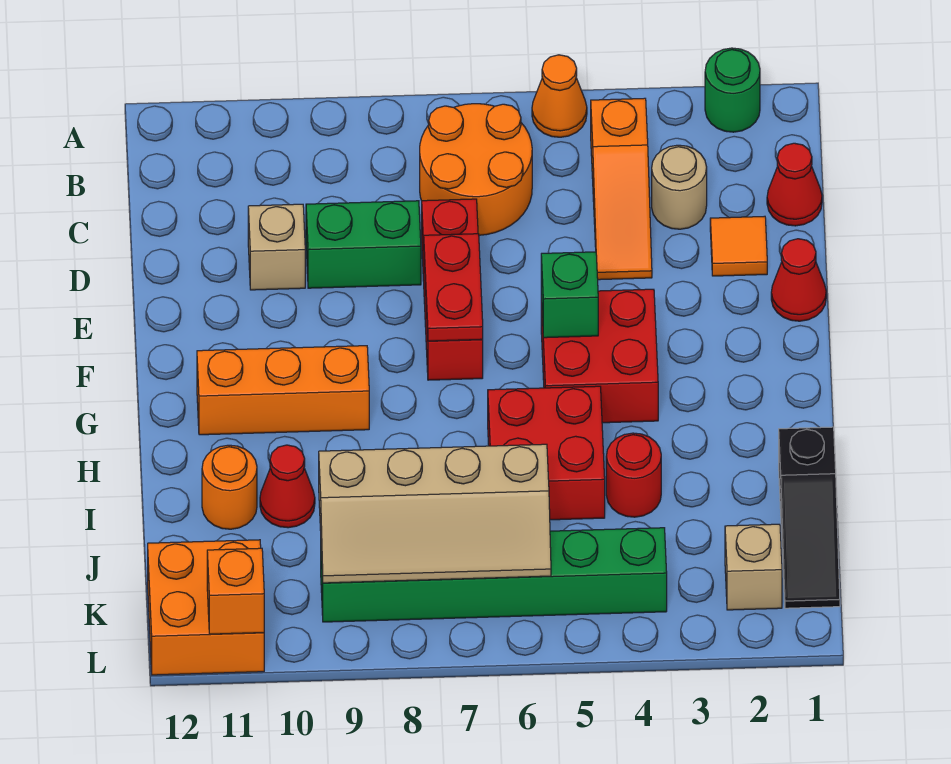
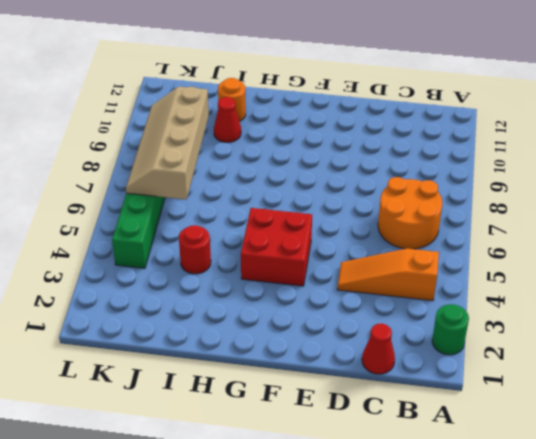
none -> orange cone A5 level 1
none -> tan round brick C3 level 1
none -> orange tile D2 level 1

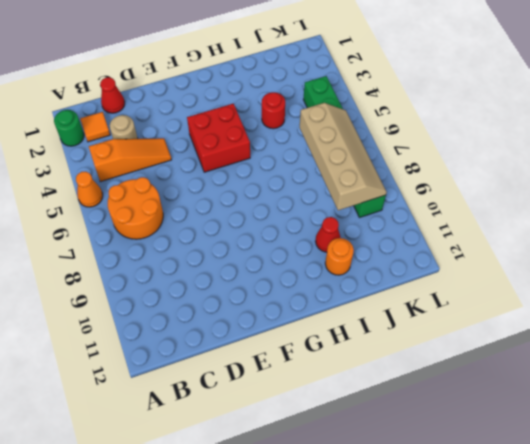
orange tile B2 level 1 -> orange tile D2 level 1
none -> red brick D7:F7 level 1
none -> green brick D8:D9 level 1
none -> tan brick D10 level 1

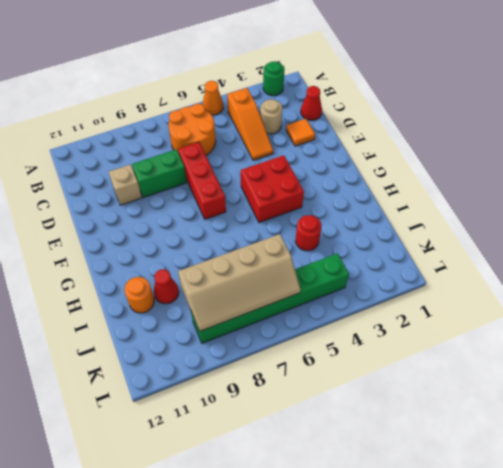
none -> red cone E1 level 1
none -> orange brick G9:G11 level 1
none -> red brick H5:I6 level 1

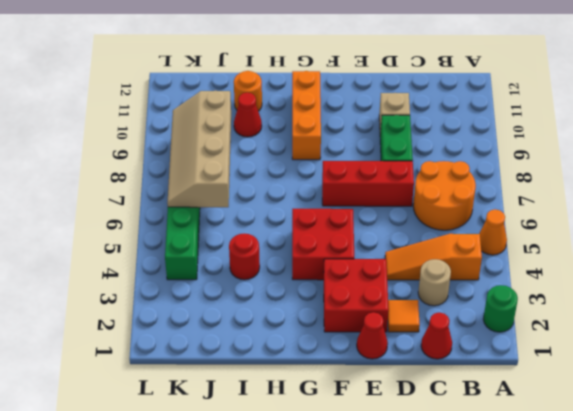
red brick E2:F3 level 1 -> red brick H5:I6 level 1
none -> black slope I1:K1 level 1 top I
none -> tan brick K2 level 1
none -> orange brick K11:L12 level 1

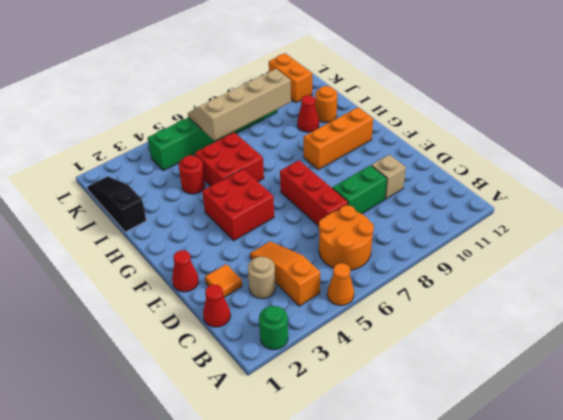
orange brick K11:L11 level 1 -> orange brick K11:L12 level 1
none -> tan brick K2 level 1
none -> red plate E7:F7 level 2
none -> green brick F5 level 2

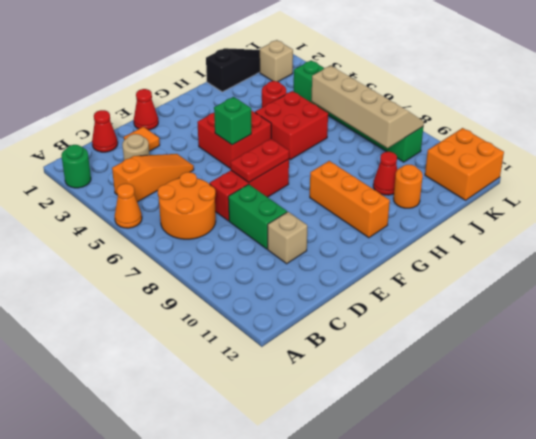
none -> orange brick L11 level 2

